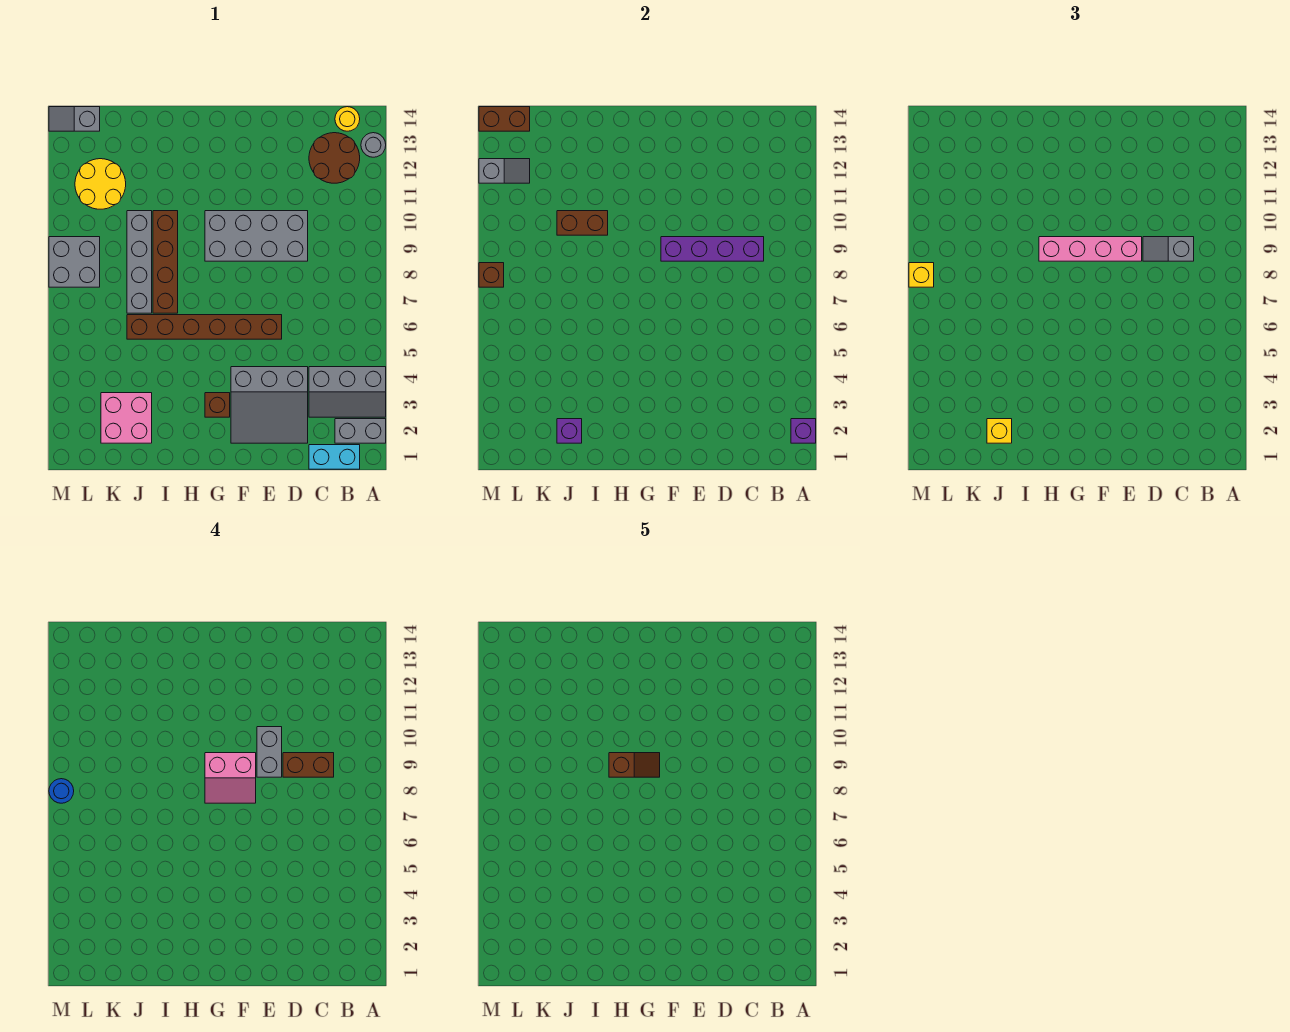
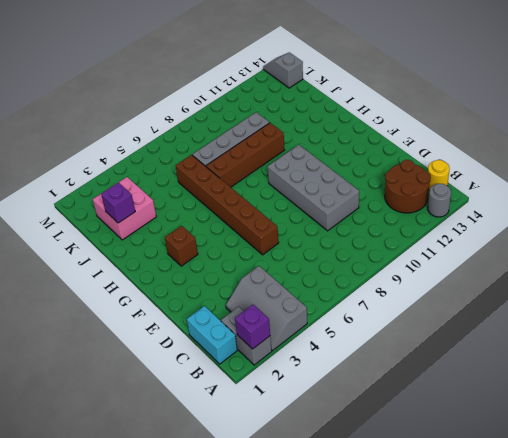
none -> grey slope D2:F4 level 1 top 4
none -> yellow round brick K11:L12 level 1
none -> grey brick L8:M9 level 1
none -> purple brick C9:F9 level 2

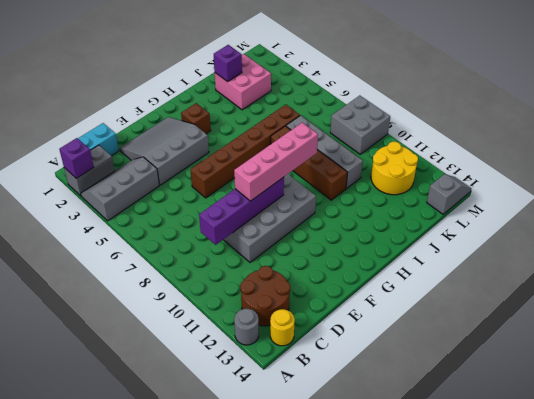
none -> brown brick I10:J10 level 2
none -> grey slope L12:M12 level 2 top M
none -> brown brick L14:M14 level 2
none -> brown brick M8 level 2

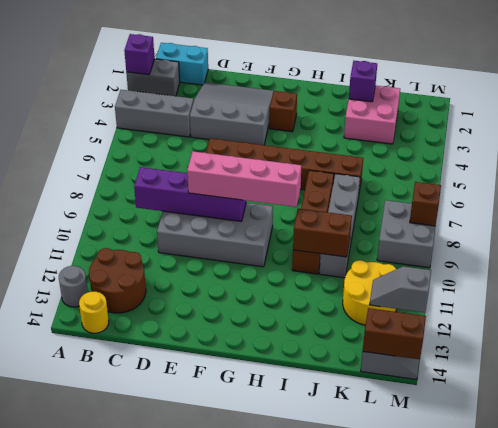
none -> grey slope C9:D9 level 3 top C
none -> yellow brick J2 level 3
none -> yellow brick M8 level 3
none -> brown brick C9:D9 level 4

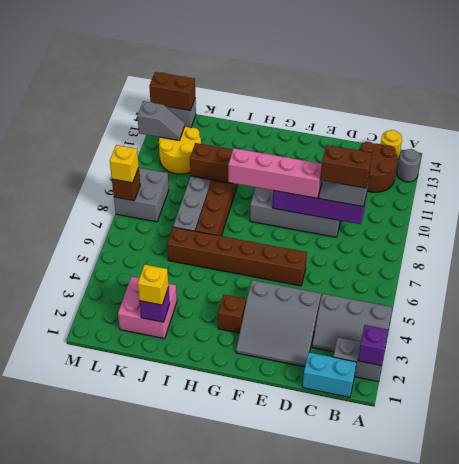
none -> grey brick E9:E10 level 4
none -> pink slope F8:G9 level 4 top 9
none -> blue round brick M8 level 4
none -> brown slope G9:H9 level 5 top H

